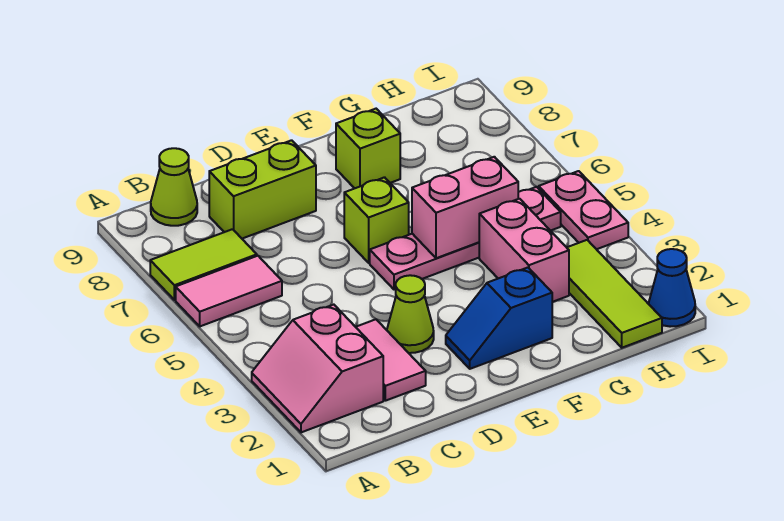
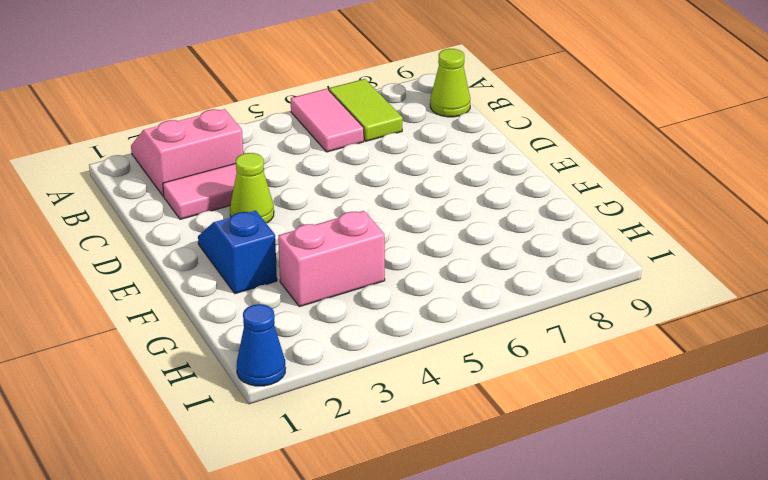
none -> lime brick C8:D8 level 1
none -> pink plate E5:H5 level 1
none -> lime brick E6 level 1

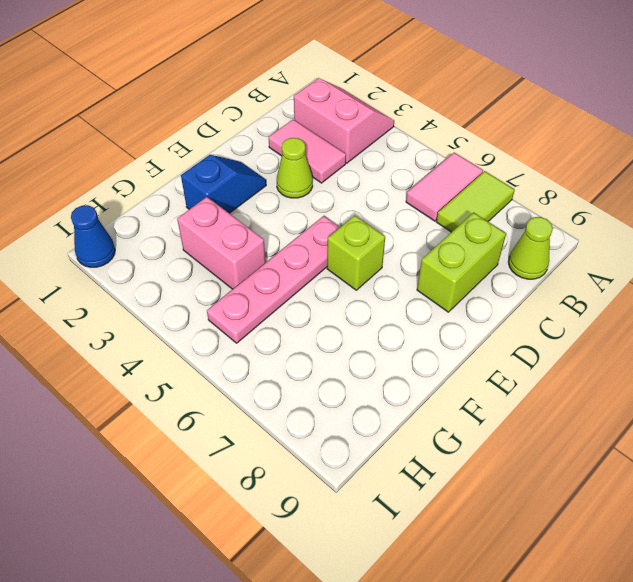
none -> lime brick F8 level 1
none -> lime tile H1:H3 level 1
none -> pink plate I4:I5 level 1

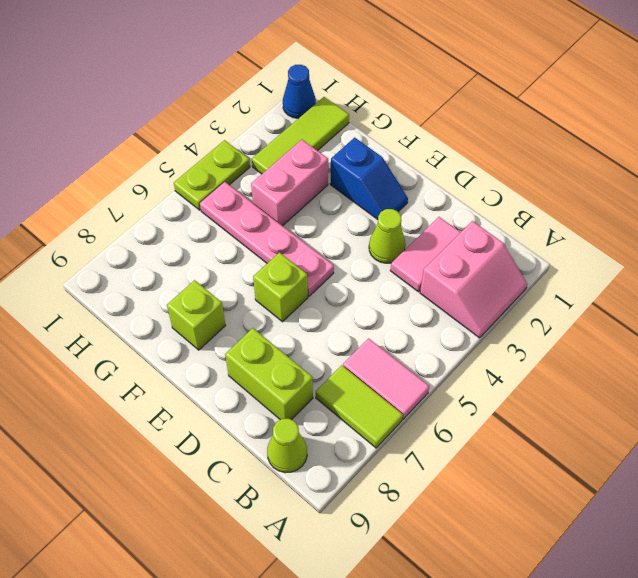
lime plate I4:I5 level 1 -> pink plate I4:I5 level 1
none -> pink brick F5:G5 level 2

